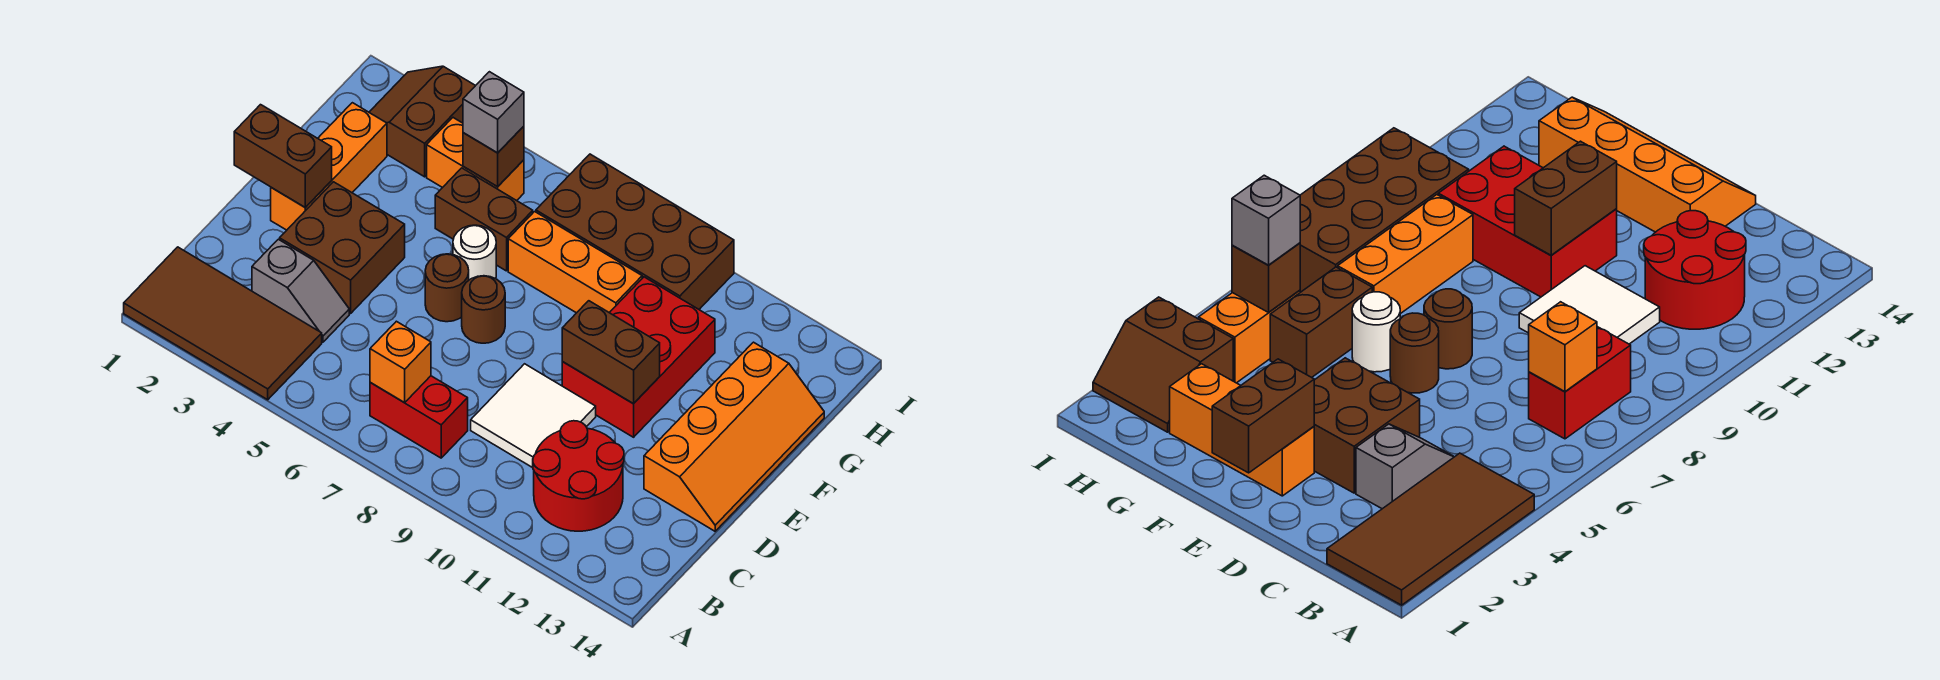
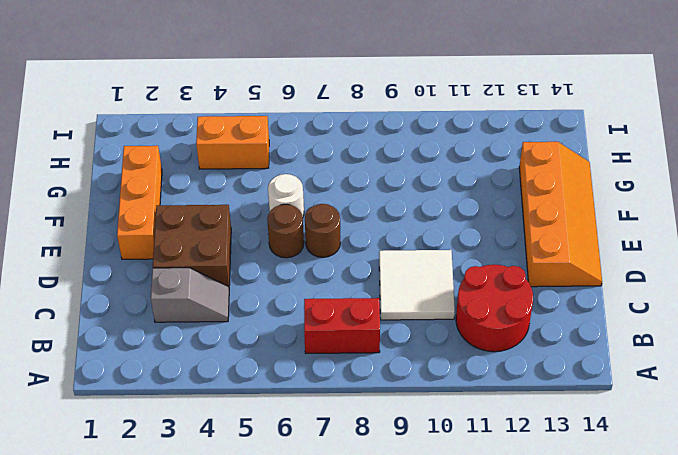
none -> brown tile A1:B4 level 1
none -> red brick E10:G11 level 1
none -> brown brick G5:G6 level 1

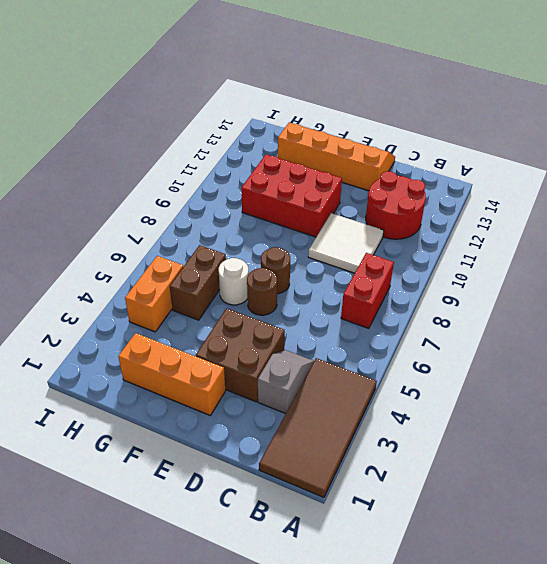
none -> orange brick G7:G9 level 1
none -> brown slope H2:I3 level 1 top 3
none -> brown brick H7:I10 level 1

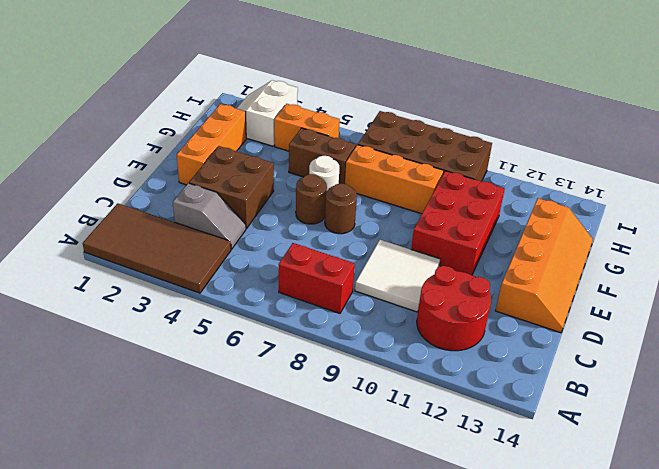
white slope H2:I3 level 1 top 3 -> brown slope H2:I3 level 1 top 3
none -> orange brick B7 level 2
none -> brown brick E1:E2 level 2
none -> brown brick E10:E11 level 2

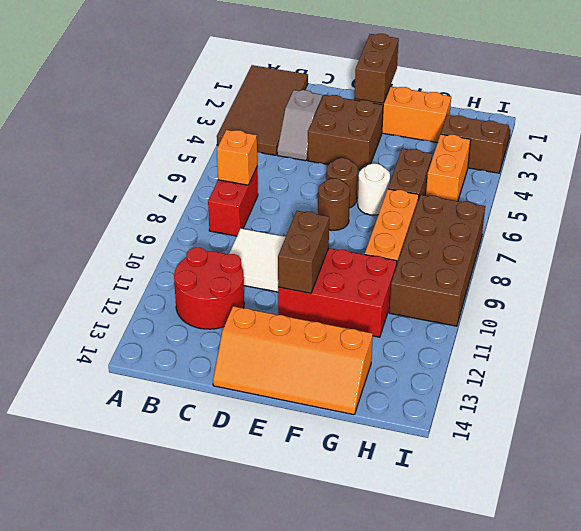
none -> brown brick H5 level 2
none -> grey brick H5 level 3

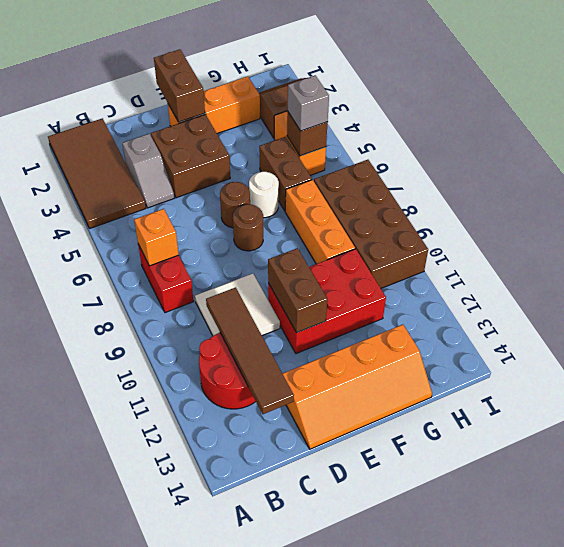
brown tile C10:C13 level 2 -> none

